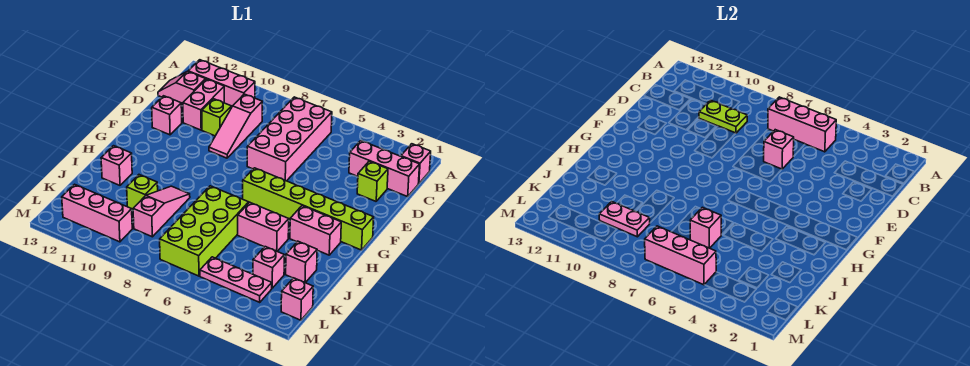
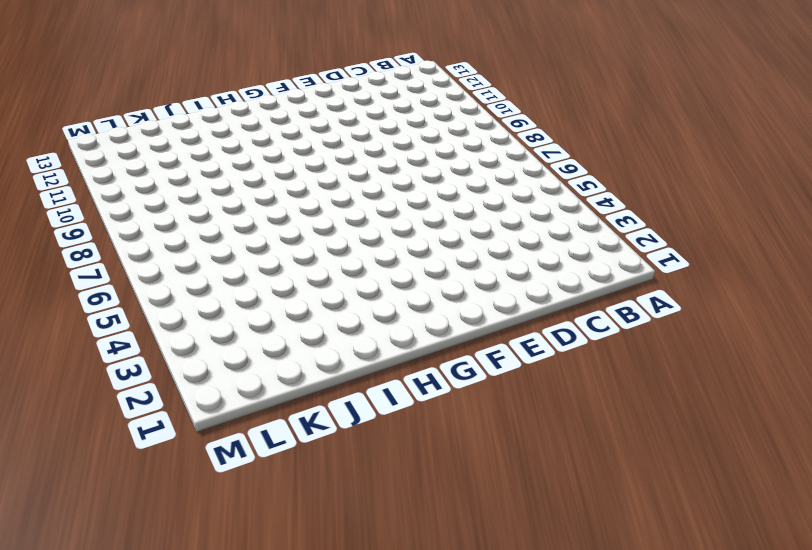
none -> pink brick B1 level 1
none -> pink brick B6:E7 level 1
none -> pink brick B10:B12 level 1

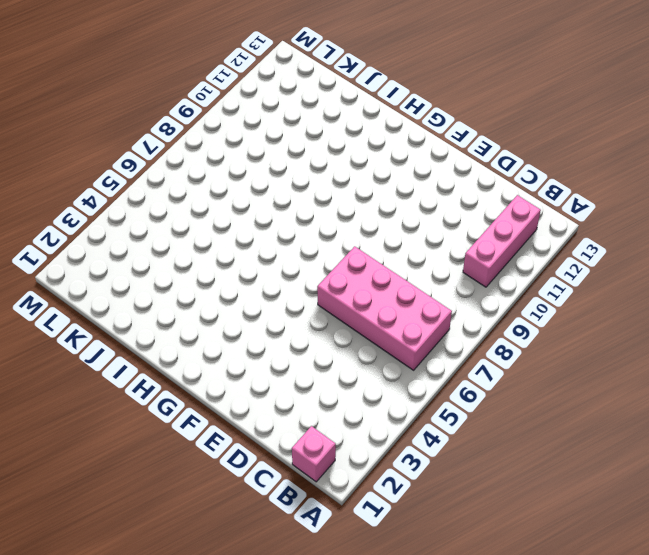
none -> pink brick C1:C3 level 1
none -> pink slope C9:E9 level 1 top C
none -> pink brick C11:D11 level 1

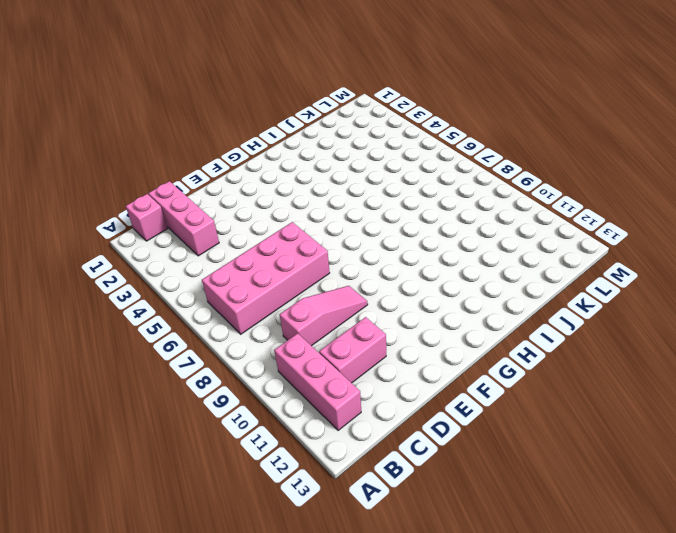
none -> pink slope C12:C13 level 1 top 12
none -> lime brick D2 level 1
none -> lime brick D10 level 1

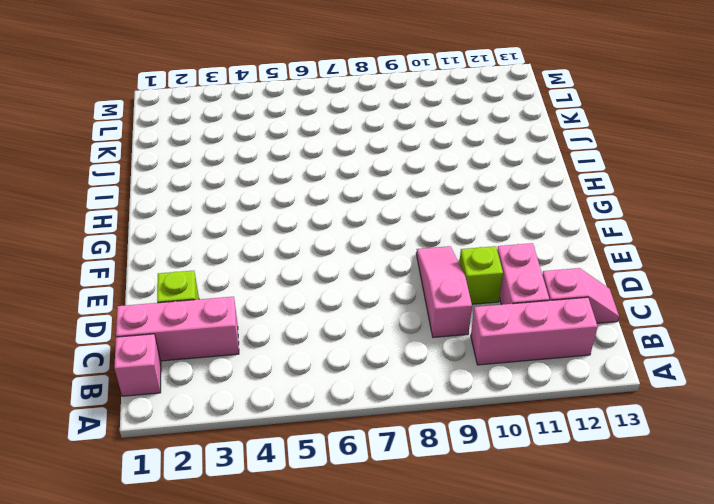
none -> pink brick B6:E7 level 1
none -> pink brick E12 level 1
none -> lime brick G1:G6 level 1

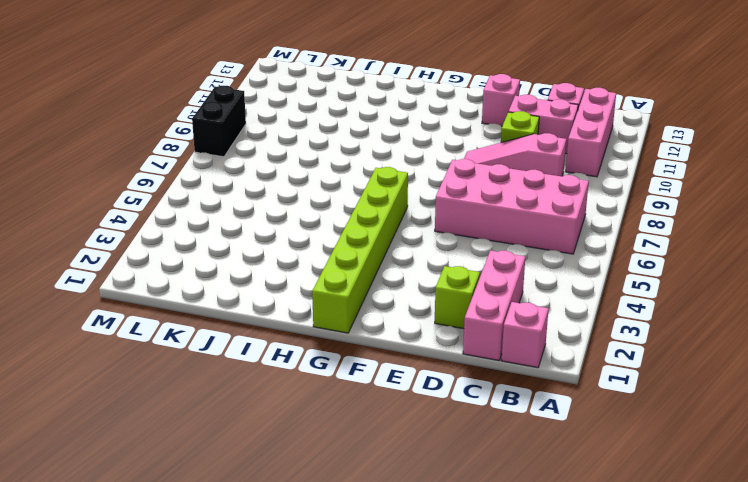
black brick M8:M9 level 1 -> none
none -> pink brick H2:H3 level 1
none -> pink brick I4:I5 level 1
none -> lime brick I6:L7 level 1

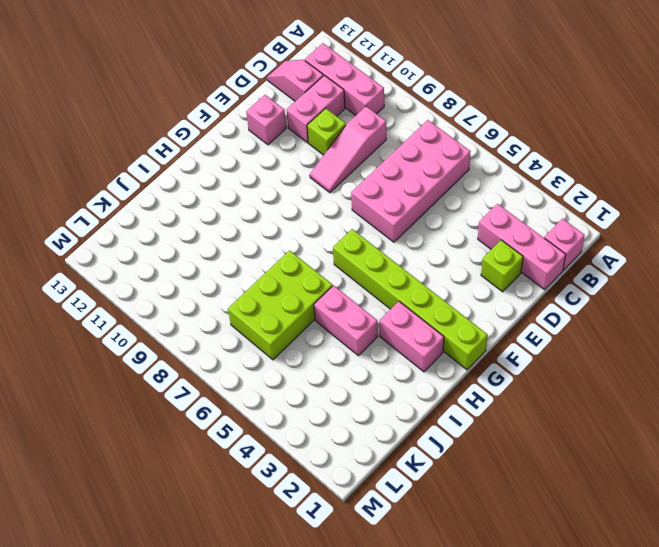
lime brick I6:K7 level 1 -> lime brick I6:L7 level 1
none -> pink slope I9:K9 level 1 top K
none -> pink brick I12 level 1
none -> pink brick J2 level 1

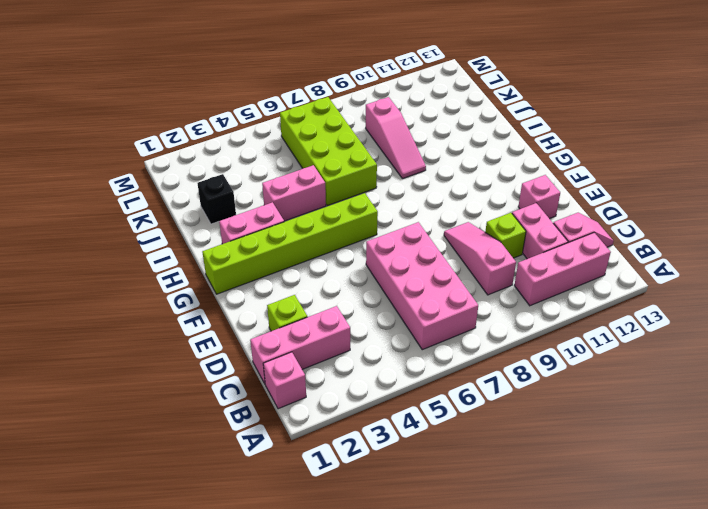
black brick J2 level 1 -> pink brick J2 level 1
none -> pink brick I12 level 1
none -> lime brick J10 level 1
none -> pink brick K3 level 1

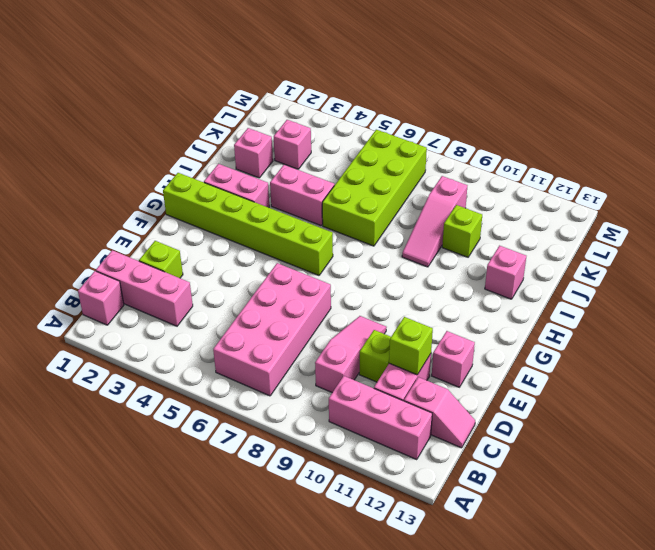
lime brick D11 level 2 -> none
none -> pink brick L1 level 1
none -> pink plate L3:L5 level 1
none -> pink brick L10:L12 level 1

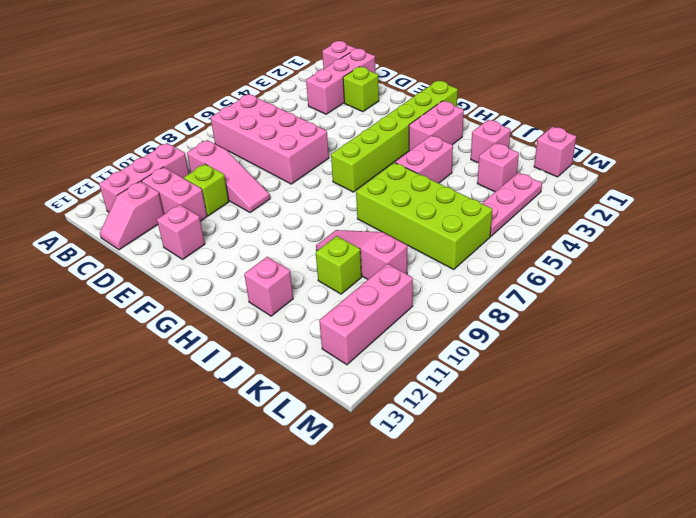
none -> pink brick B5:B7 level 2
none -> lime plate C9:C10 level 2
none -> pink brick D6 level 2

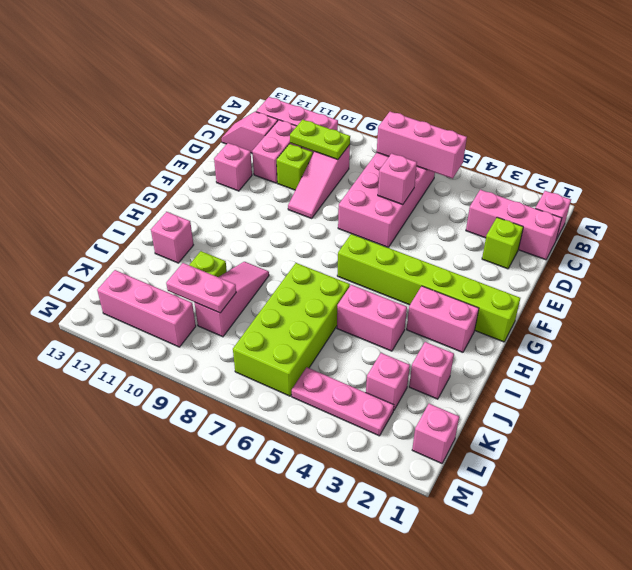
none -> pink brick J6 level 2
none -> pink brick L5:L7 level 2

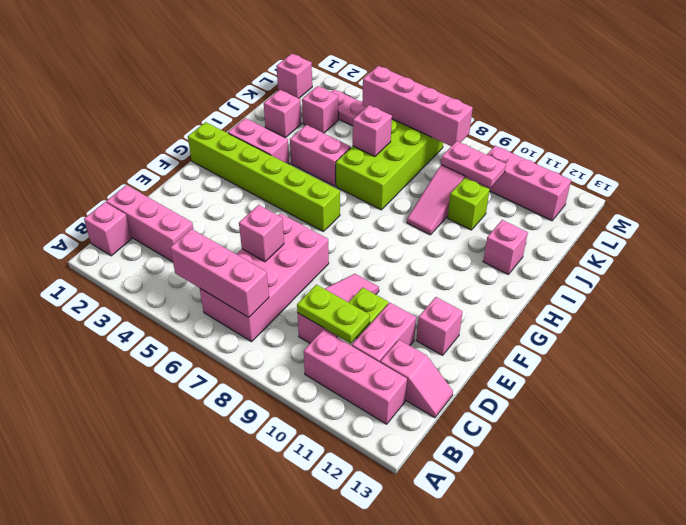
pink brick L5:L8 level 2 -> pink brick L5:L7 level 2
none -> lime brick D2 level 1

